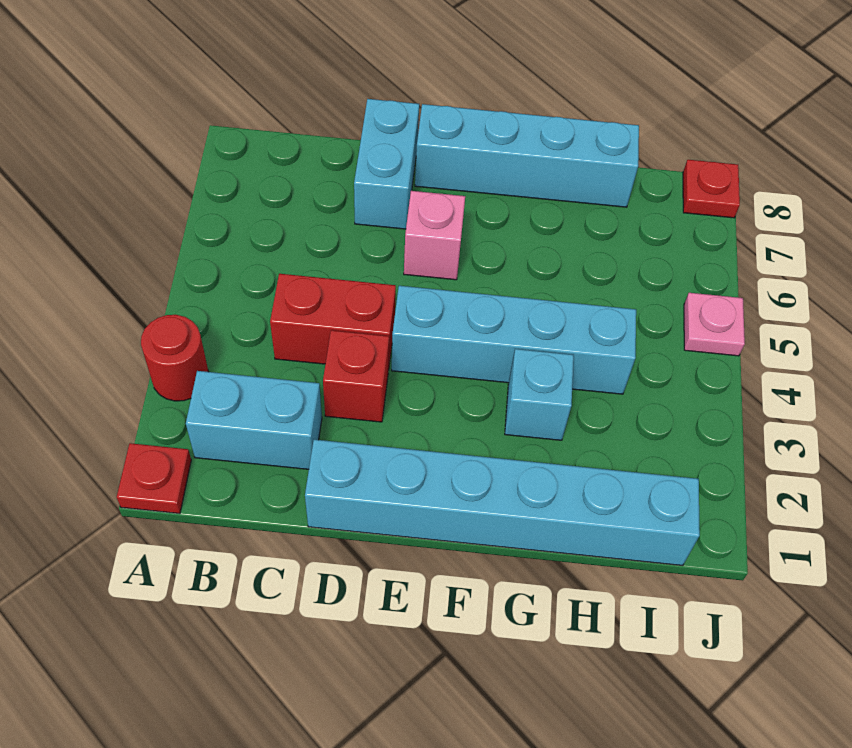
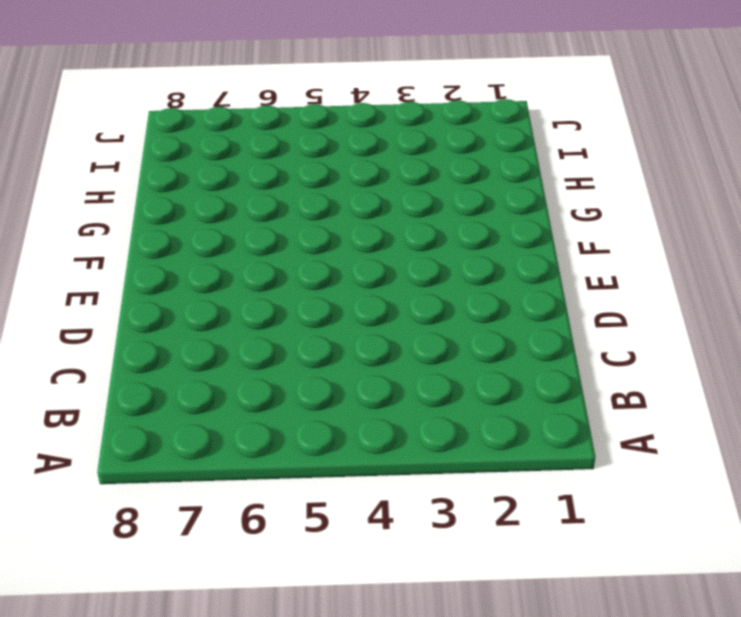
none -> red plate A1 level 1
none -> red round brick A3 level 1
none -> cyan brick B2:C2 level 1

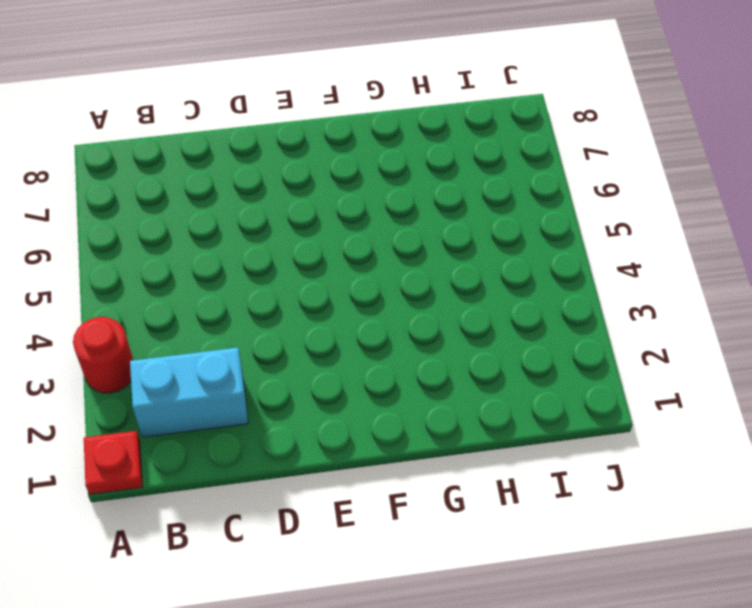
none -> red brick C4:D4 level 1
none -> cyan brick D1:I1 level 1
none -> red brick D3 level 1

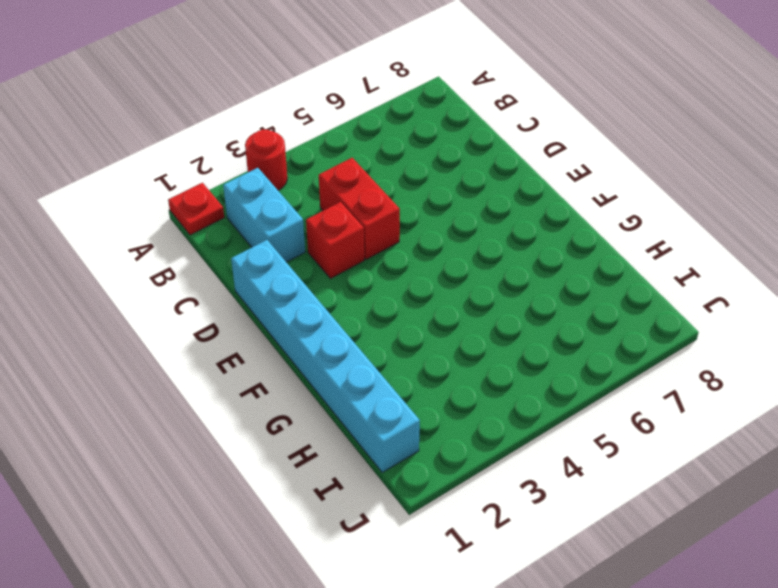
none -> cyan brick D7:D8 level 1
none -> cyan brick E4:H4 level 1
none -> pink brick E6 level 1

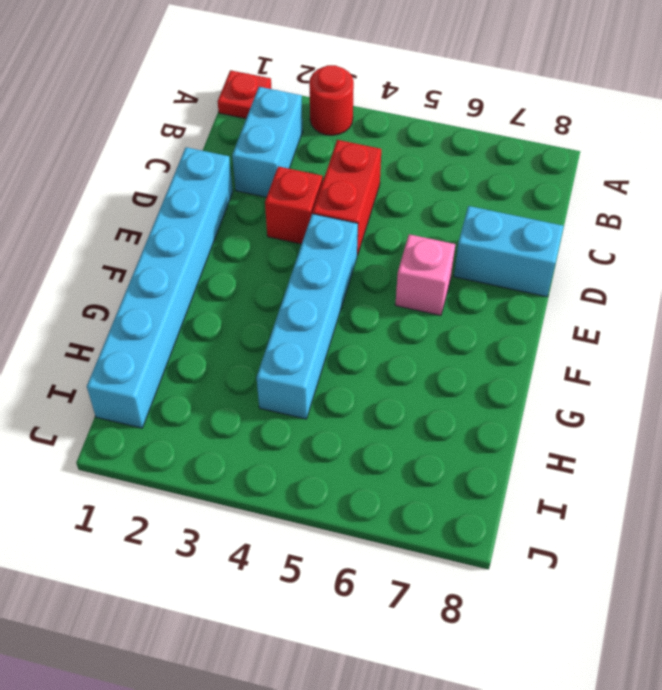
none -> cyan brick E8:H8 level 1
none -> cyan brick G3 level 1
none -> pink plate J5 level 1

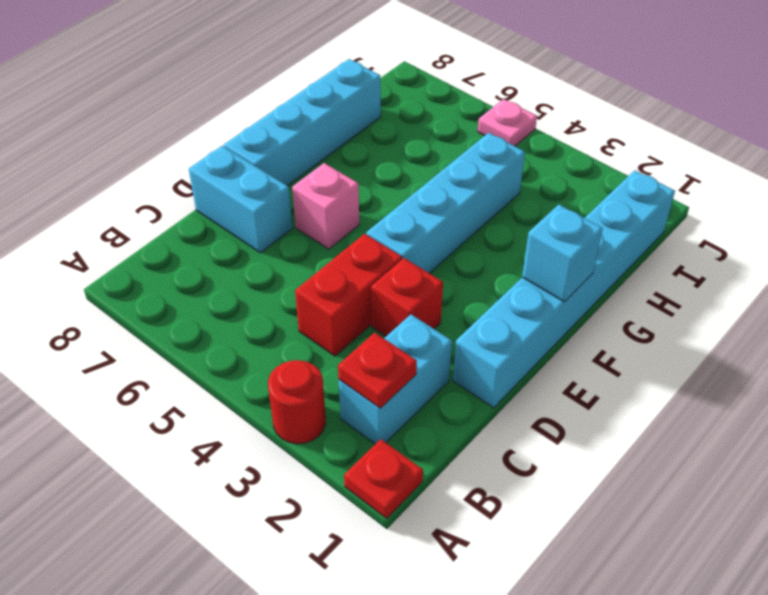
red plate B2 level 2 -> red plate J8 level 1
cyan brick F1 level 2 -> cyan brick G3 level 1

